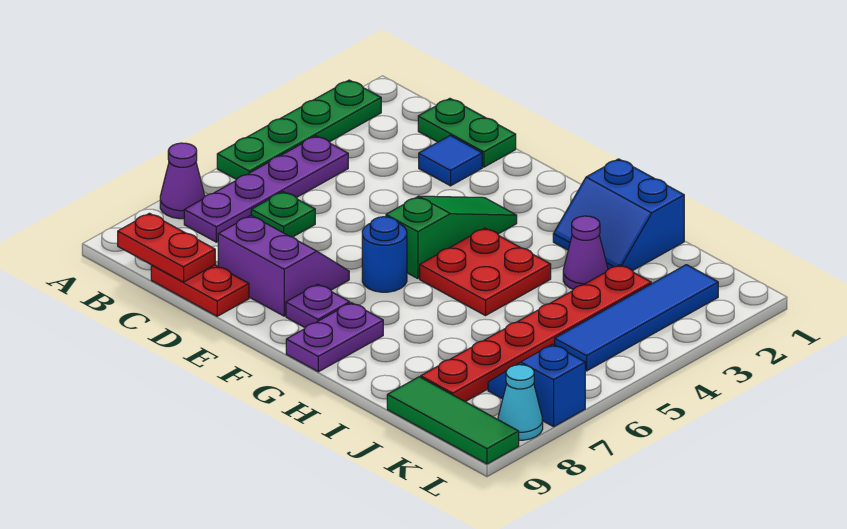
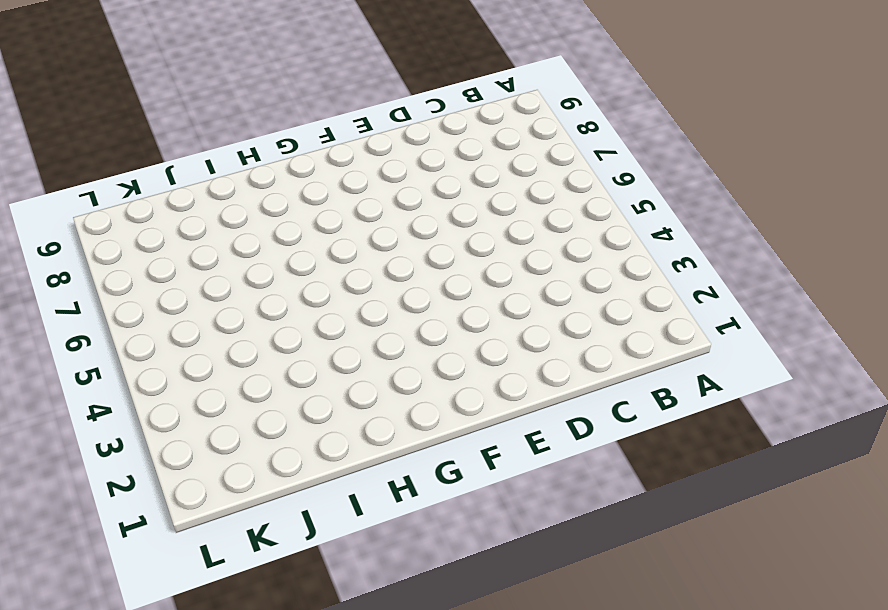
none -> green plate A2:A5 level 1
none -> purple cone A7 level 1
none -> purple plate B4:B7 level 1

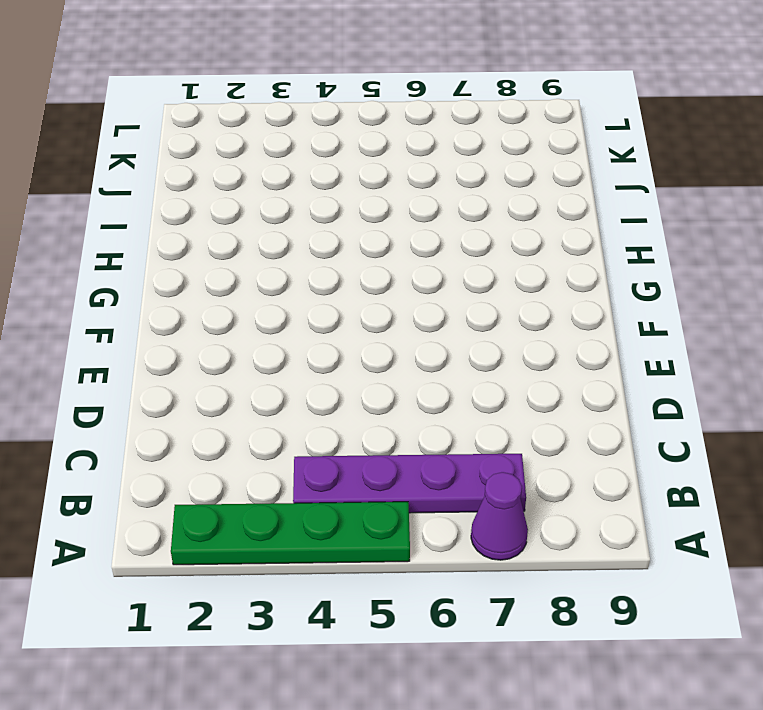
none -> green plate C1:D1 level 1
none -> green plate C6 level 1
none -> red plate C9:D9 level 1

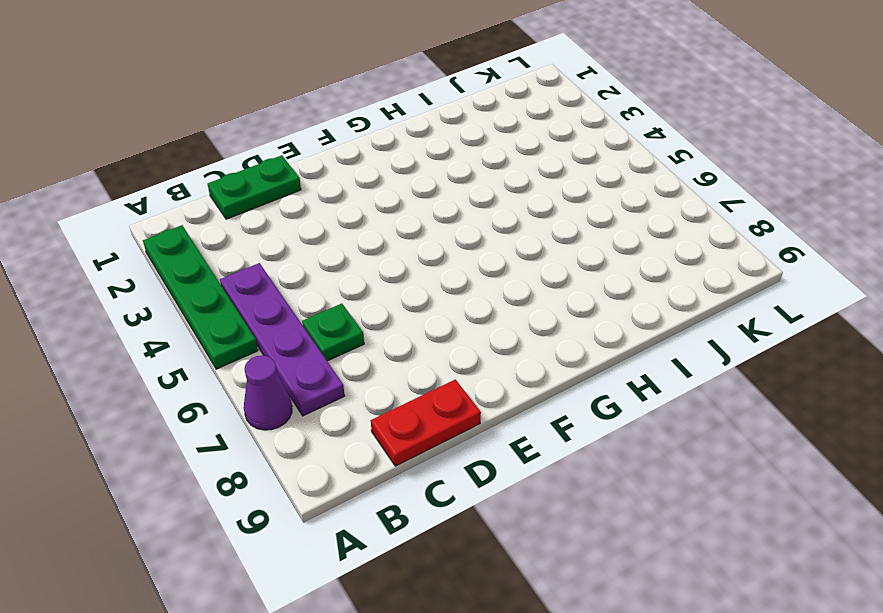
none -> blue tile D2 level 1
none -> purple slope D7:E8 level 1 top 8
none -> green slope F3:F5 level 1 top 5

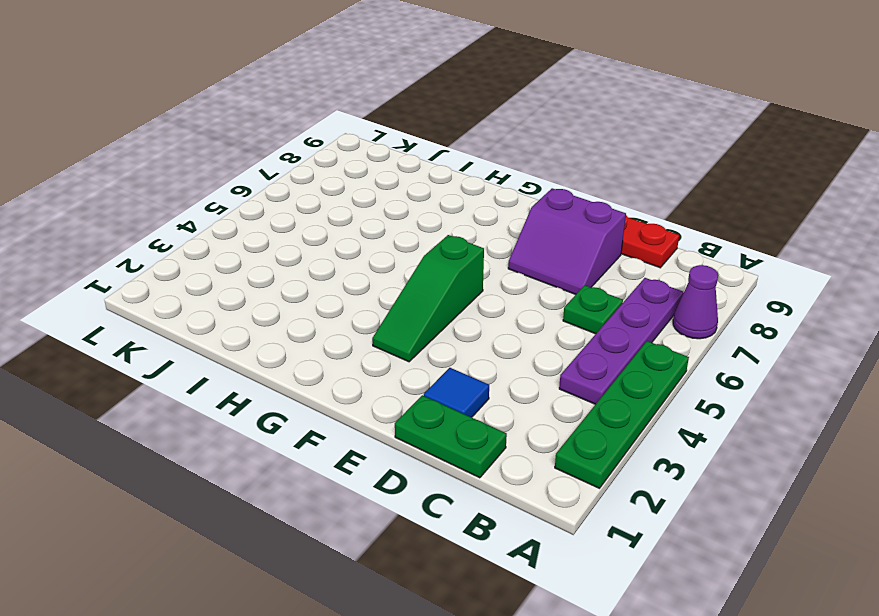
none -> blue round brick F6 level 1
none -> purple plate F8 level 1
none -> red plate G4:H5 level 1

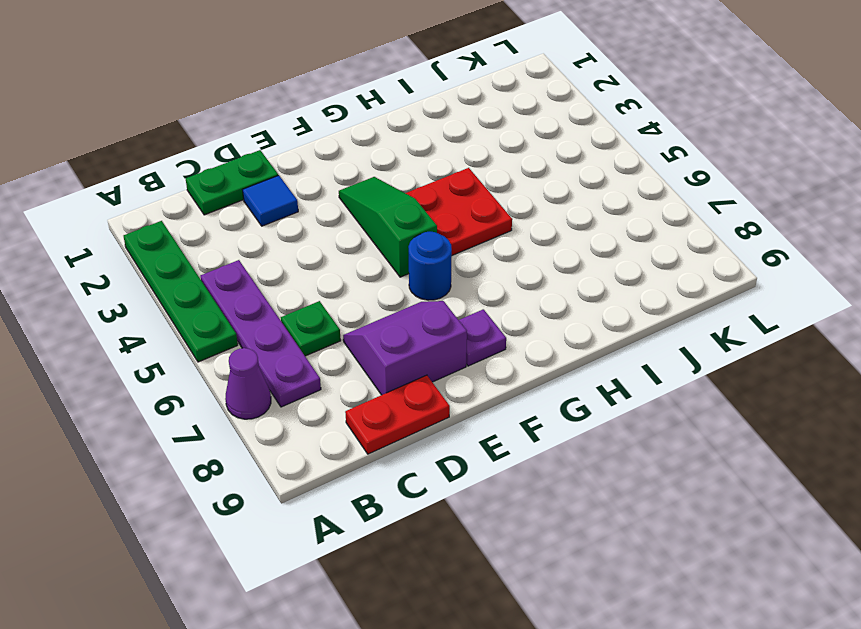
none -> purple plate G8:G9 level 1
none -> blue slope H1:I2 level 1 top 1
none -> purple cone I3 level 1

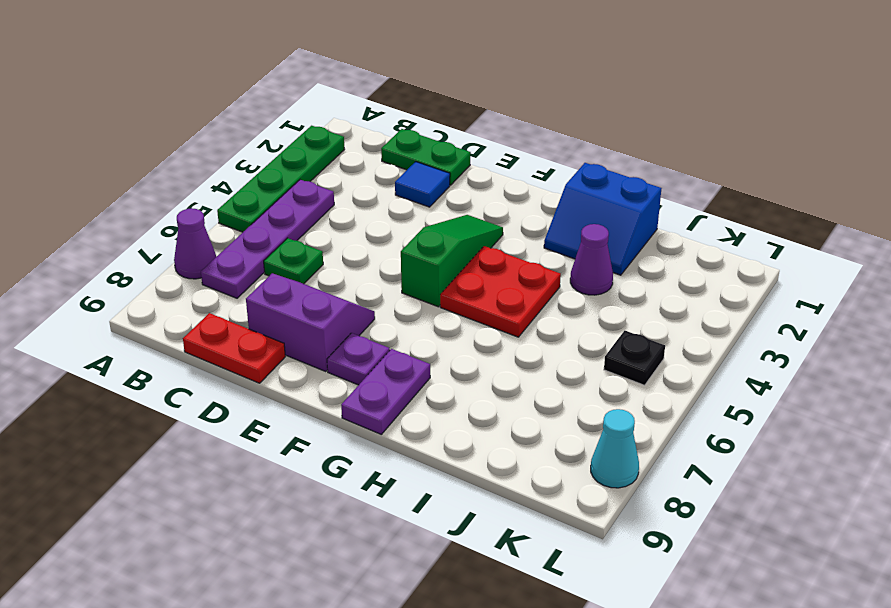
black plate K5 level 1 -> blue tile K2:K5 level 1
none -> blue round brick F6 level 1
none -> red plate J3:J8 level 1
none -> green tile J9:L9 level 1

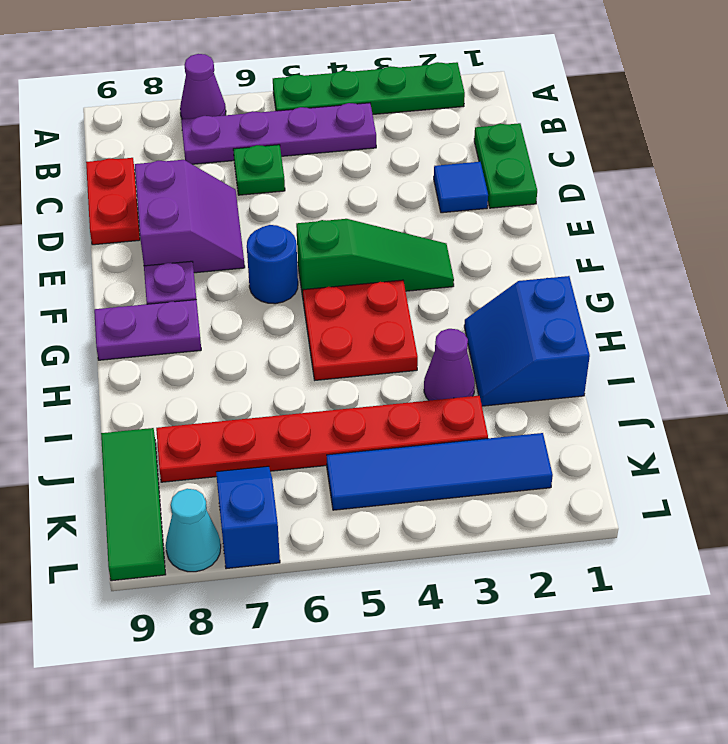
none -> red plate B9:C9 level 2

